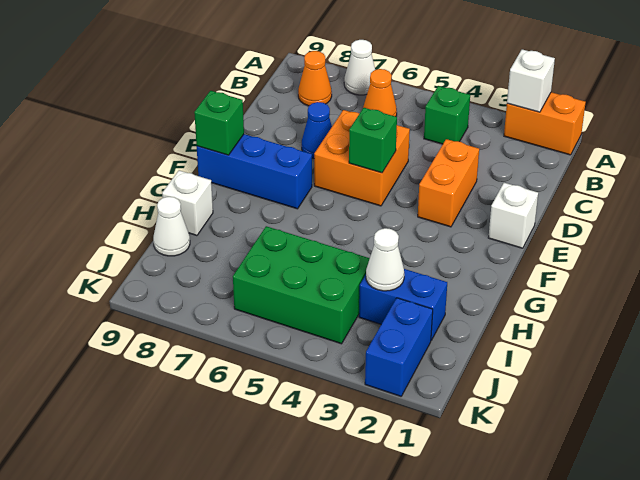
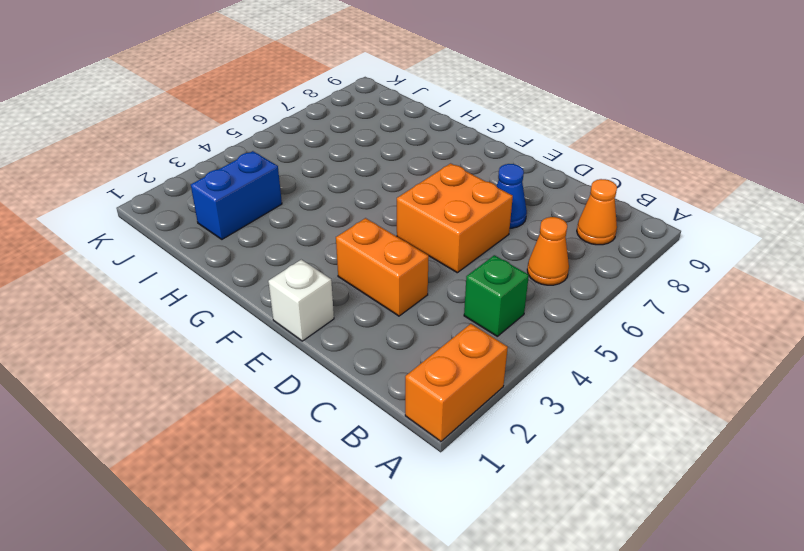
none -> white cone A7 level 1
none -> blue brick F7:F9 level 1
none -> white brick H9 level 1

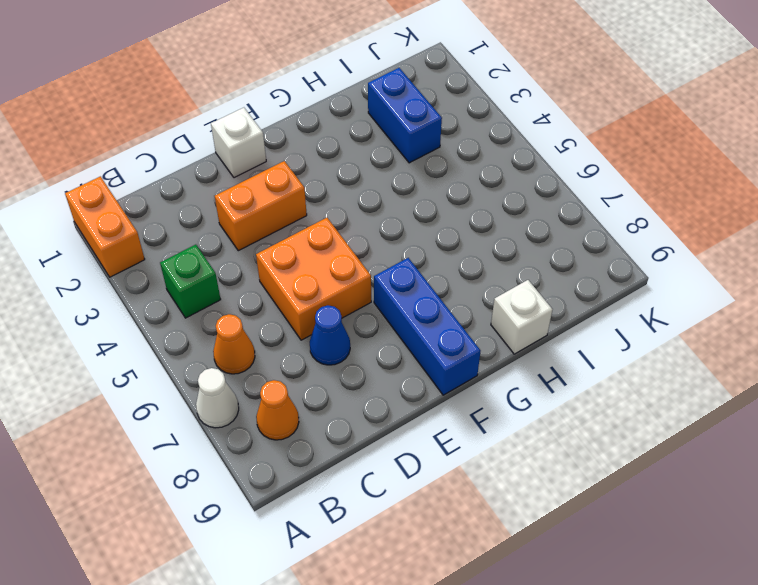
none -> green brick I4:J6 level 1
none -> white cone I9 level 1
none -> blue brick J2:K2 level 1

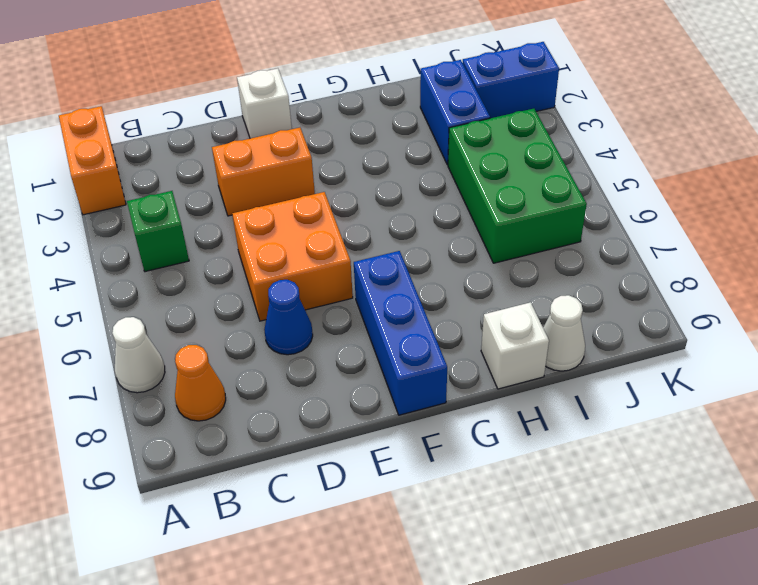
none -> orange cone B6 level 1
none -> white brick A2 level 2
none -> green brick E5 level 2

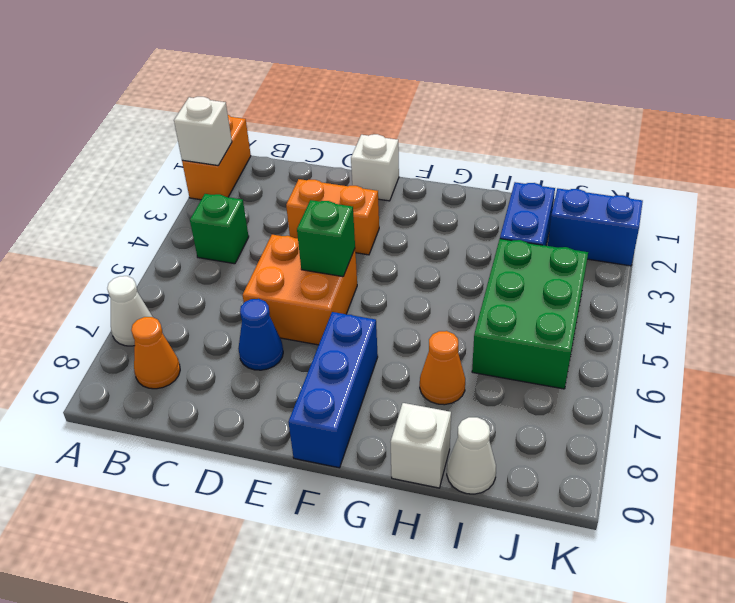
orange cone H7 level 1 -> orange cone B6 level 1
none -> green brick F9 level 2
none -> white cone I3 level 2

